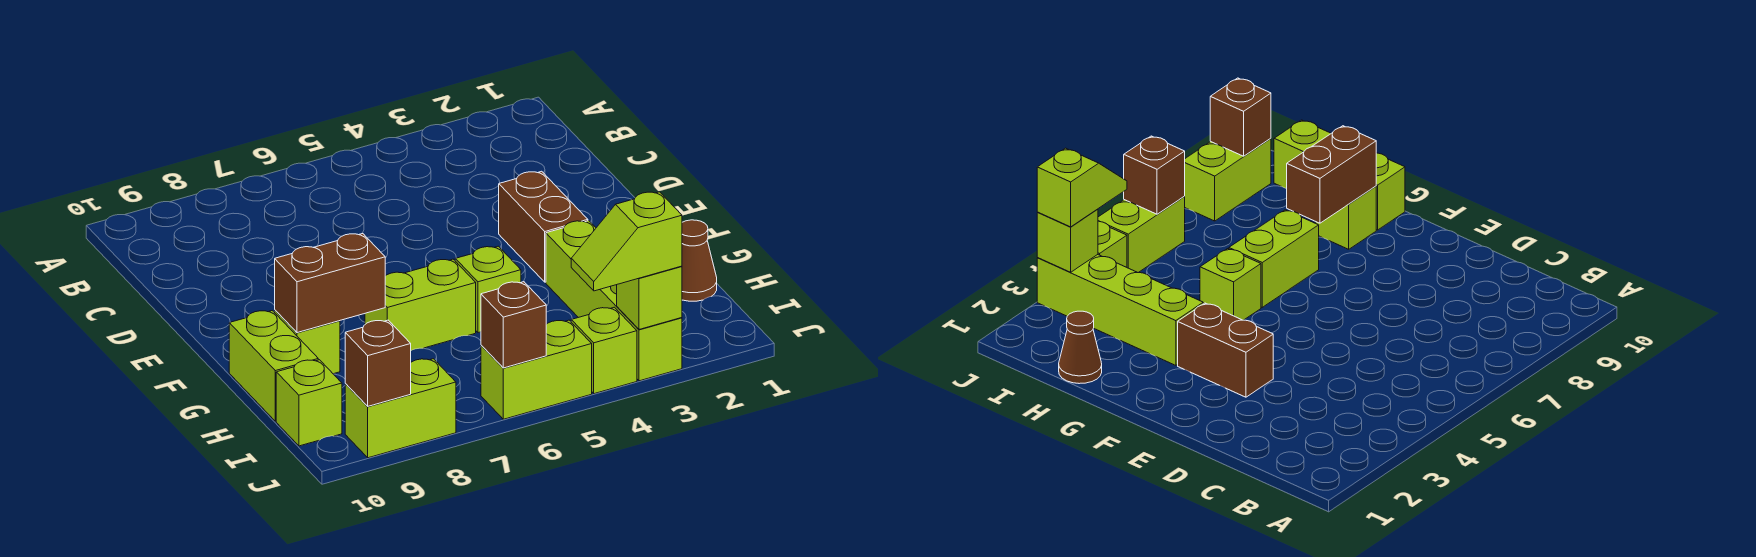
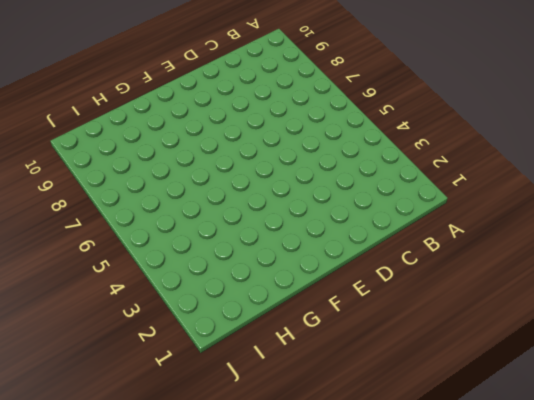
none -> brown brick E3:F3 level 1
none -> lime brick G3:J3 level 1
none -> lime brick G5 level 1

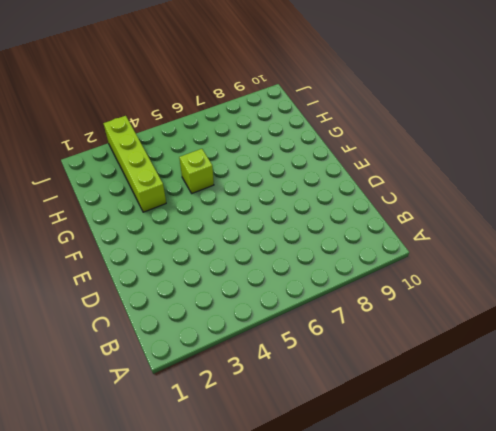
none -> brown brick E3:F3 level 1
none -> lime brick G6:G7 level 1
none -> lime brick G9 level 1

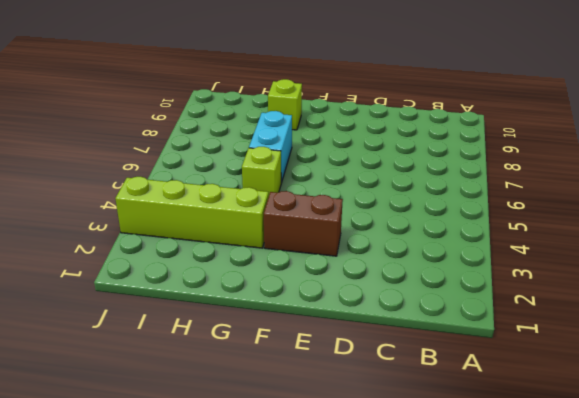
cyan brick G6:G7 level 1 -> lime brick G6:G7 level 1
none -> lime brick G10:H10 level 1
none -> brown cone H1 level 1
none -> lime brick I10 level 1

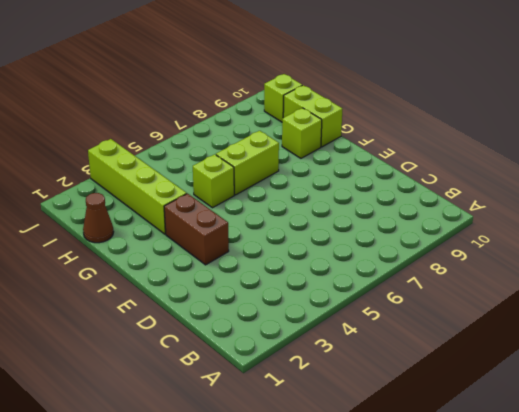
none -> lime brick J4 level 1
none -> lime brick J5:J6 level 1
none -> lime brick J8:J9 level 1

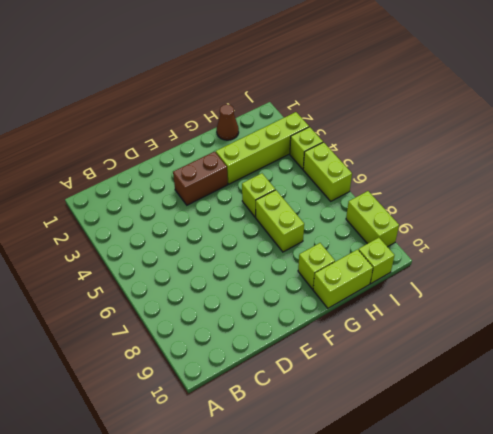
none -> brown brick G8:G9 level 2
none -> lime brick J3 level 2
none -> brown brick J6 level 2

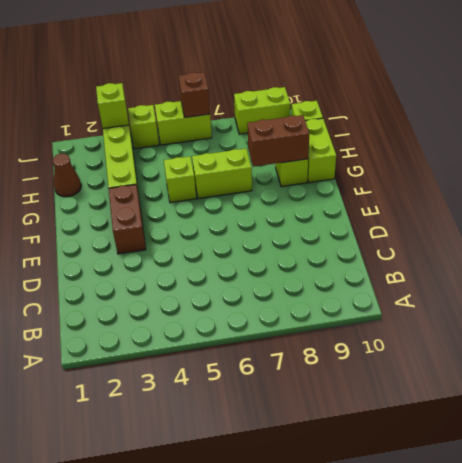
none -> brown brick J9 level 2
none -> lime slope J3:J4 level 3 top 3

